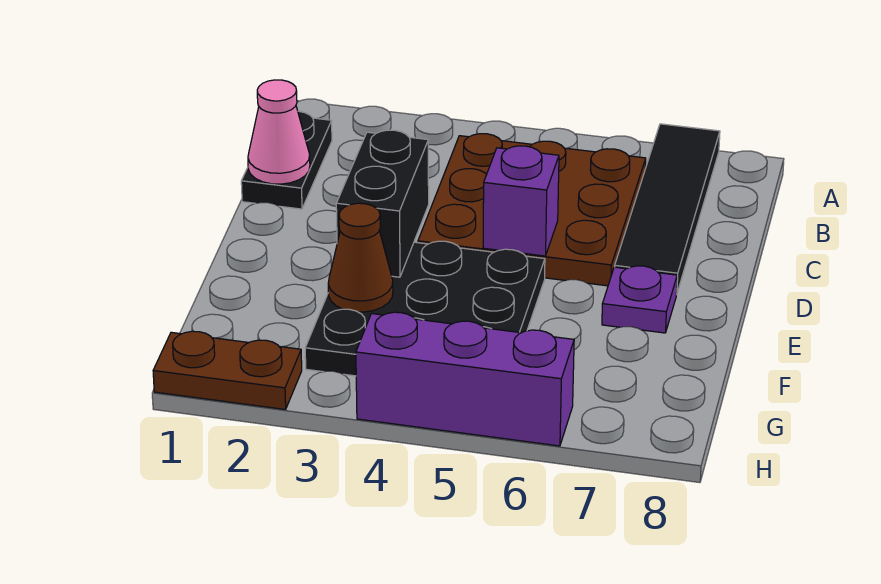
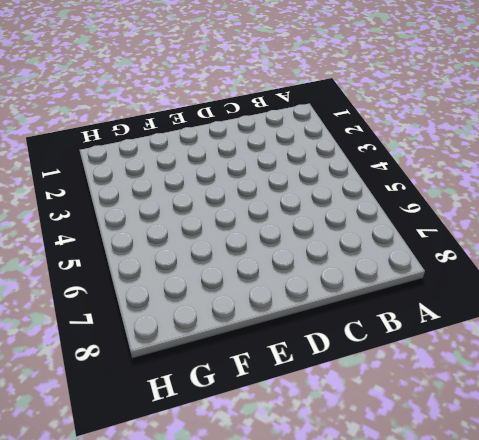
none -> black tile A7:D7 level 1
none -> black plate B1:C1 level 1

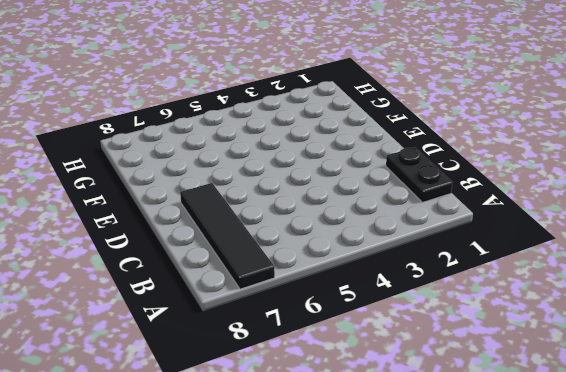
none -> brown plate B4:D6 level 1
none -> black plate E3:G5 level 1

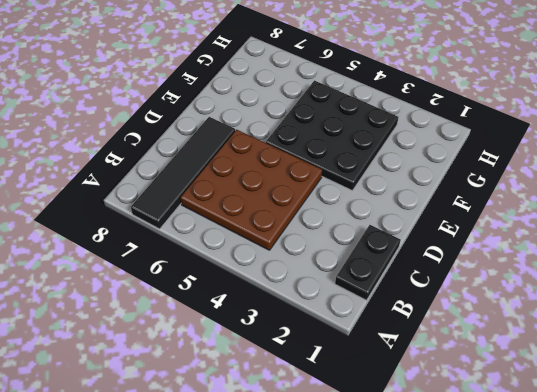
none -> purple plate E7 level 1
none -> brown plate H1:H2 level 1

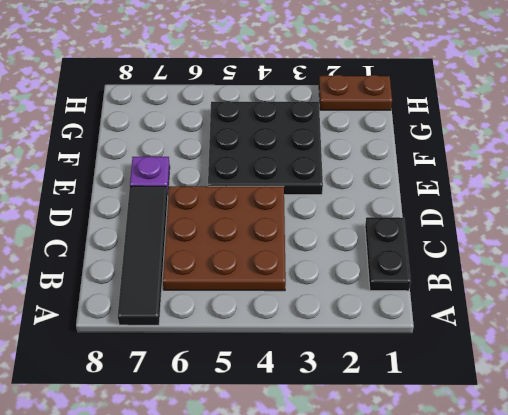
none -> purple brick H4:H6 level 1
none -> pink cone C1 level 2

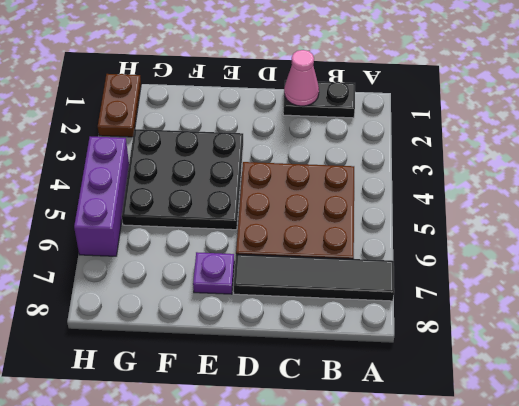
none -> black brick D3:E3 level 2
none -> purple brick D5 level 2

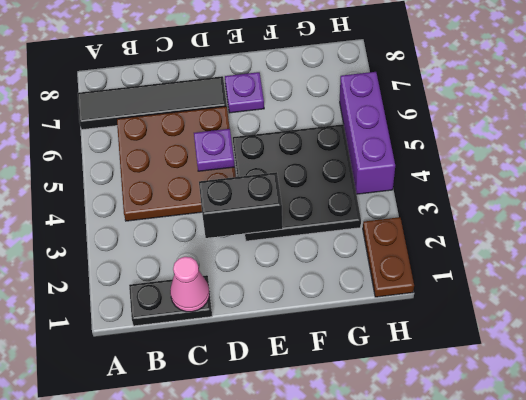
purple plate D5 level 2 -> purple brick D5 level 2
none -> brown cone F3 level 2

